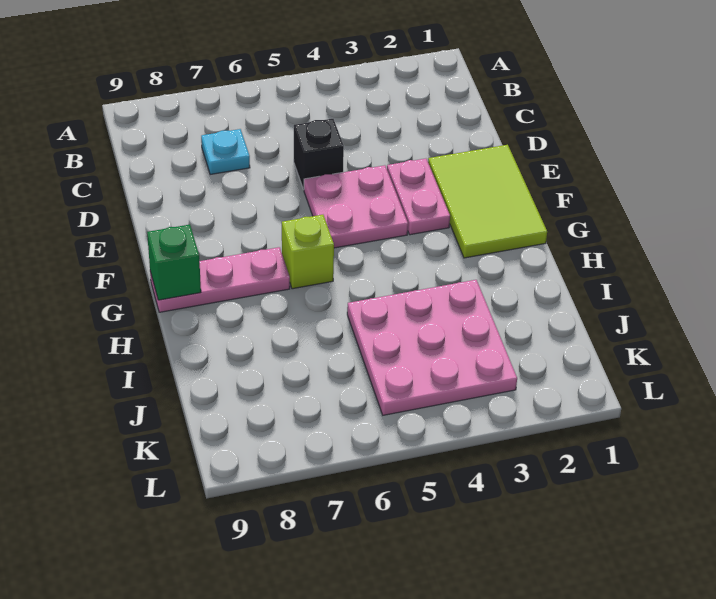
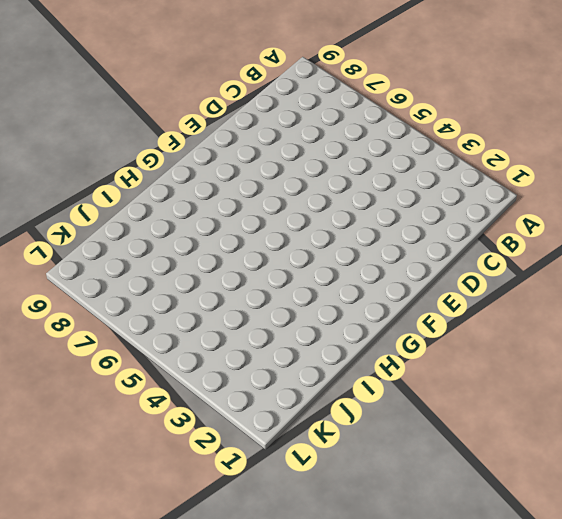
none -> cyan plate C7 level 1
none -> black brick D5 level 1

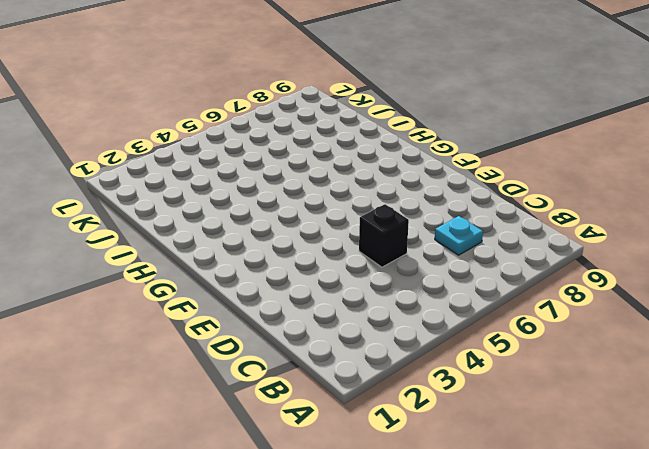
none -> lime tile E1:G2 level 1
none -> pink plate E3:F3 level 1

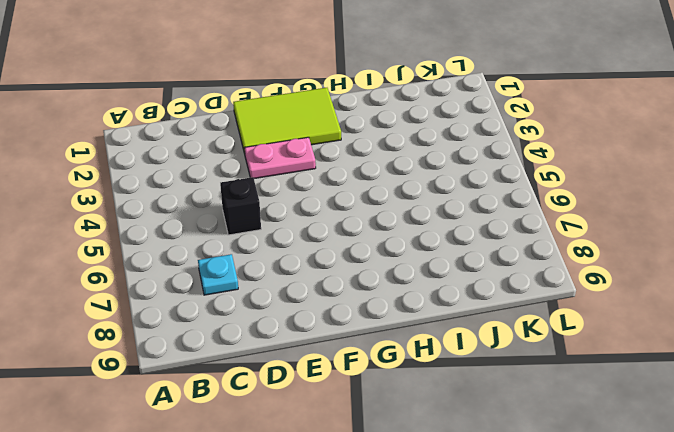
none -> pink plate E4:F5 level 1
none -> lime brick G6 level 1

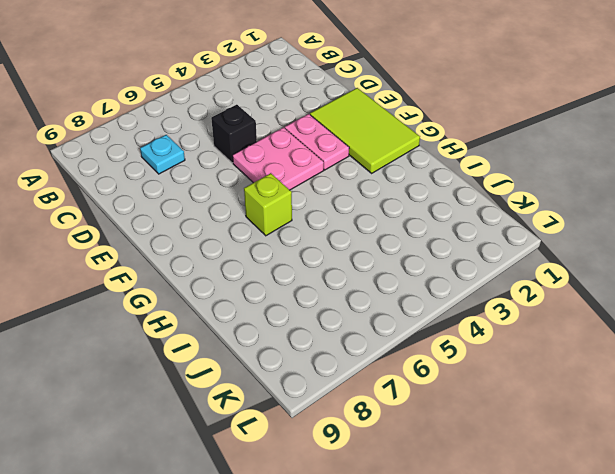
none -> pink plate G7:G9 level 1
none -> pink plate I3:K5 level 1

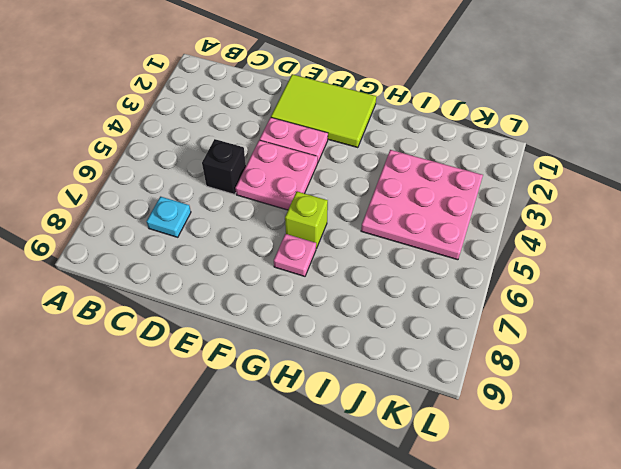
pink plate G7 level 1 -> pink plate G7:G9 level 1
none -> green brick G9 level 2

